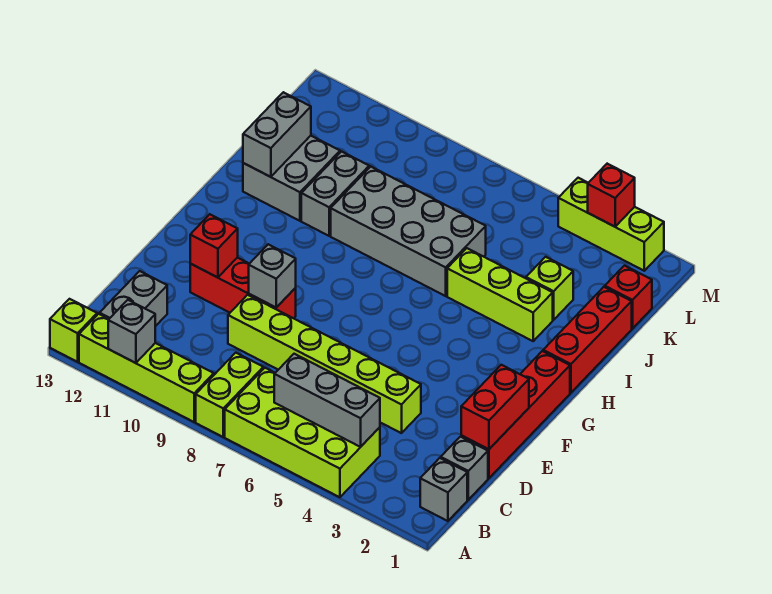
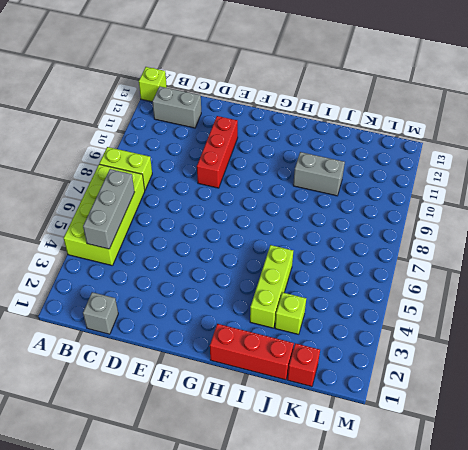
none -> lime brick A9:A12 level 1
none -> grey brick B1 level 1
none -> red brick D1:G1 level 1

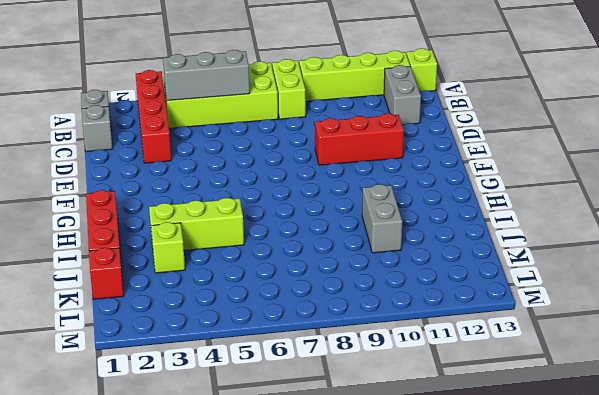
red brick A3:D3 level 1 -> red brick D1:G1 level 1
none -> lime brick D4:D9 level 1
none -> grey brick I6:J9 level 1
none -> grey brick I11:J12 level 1

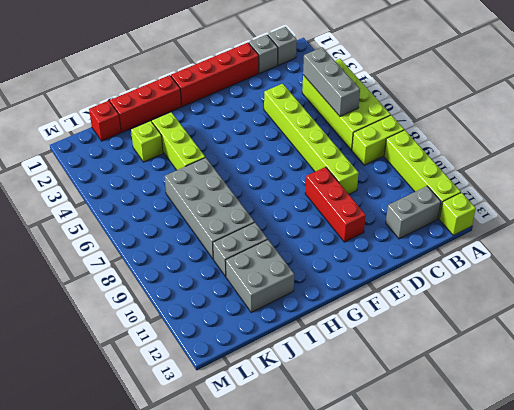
none -> lime brick M2:M4 level 1
none -> grey brick A11 level 2
none -> red brick D1:E1 level 2

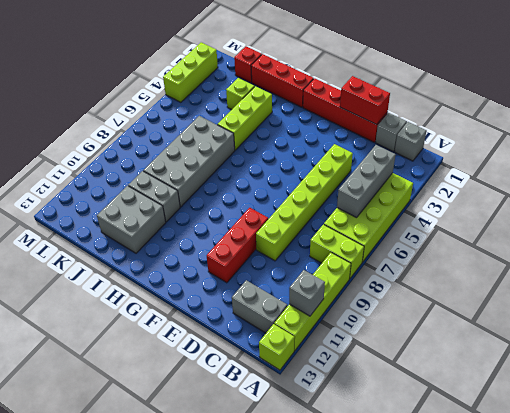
none -> grey brick E9 level 2
none -> red brick E11 level 2
none -> grey brick I12:J12 level 2

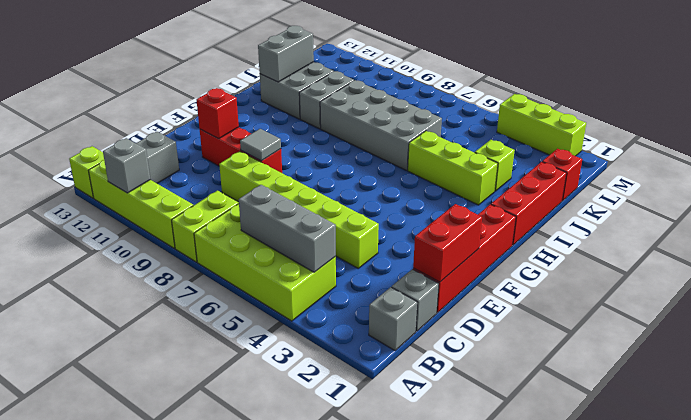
grey tile E9 level 2 -> grey brick E9 level 2
none -> red brick M3 level 2

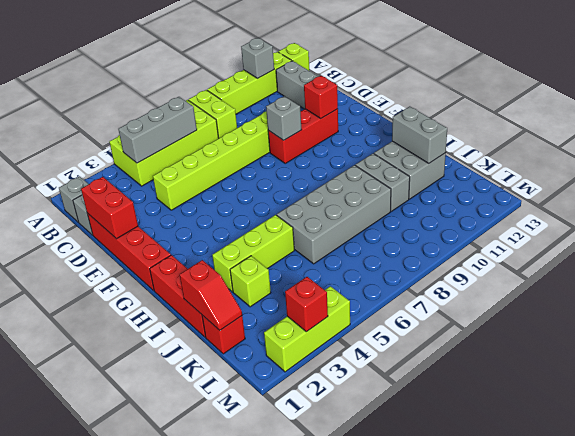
red slope J1:K1 level 2 top J -> none

